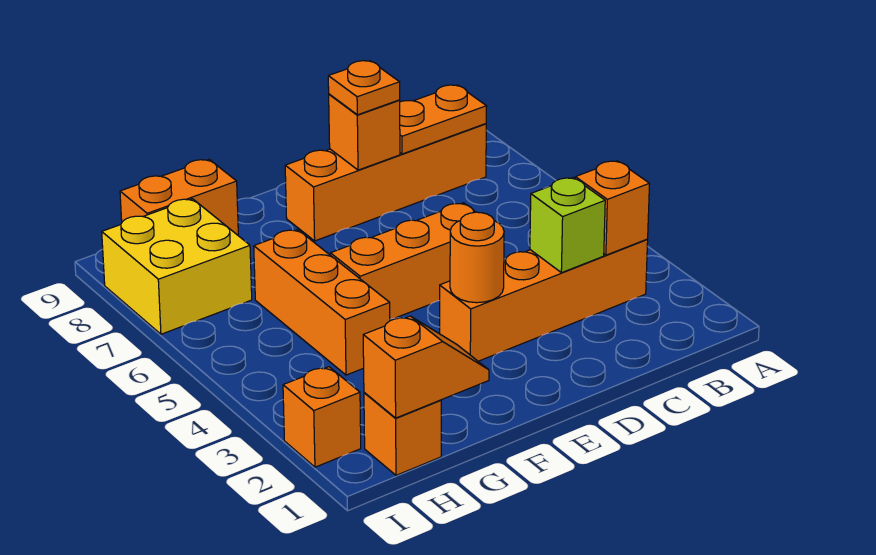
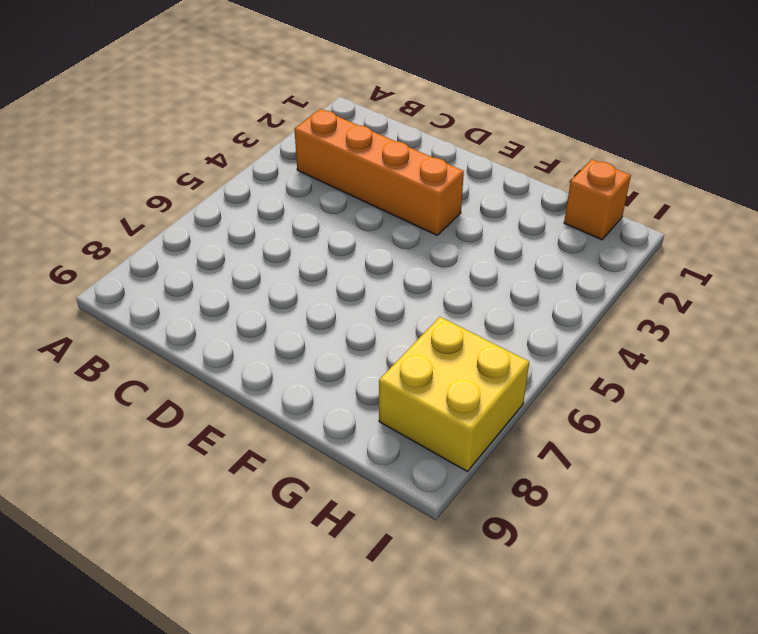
none -> orange brick B8:E8 level 1
none -> orange brick D5:F5 level 1
none -> orange brick G4:G6 level 1

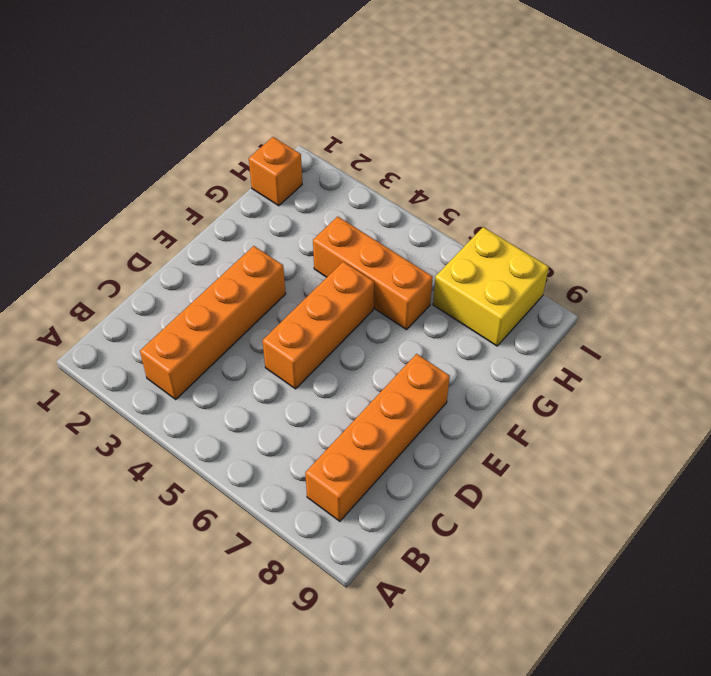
none -> orange brick G9:H9 level 1
none -> orange brick I2 level 1
none -> orange brick B3 level 2

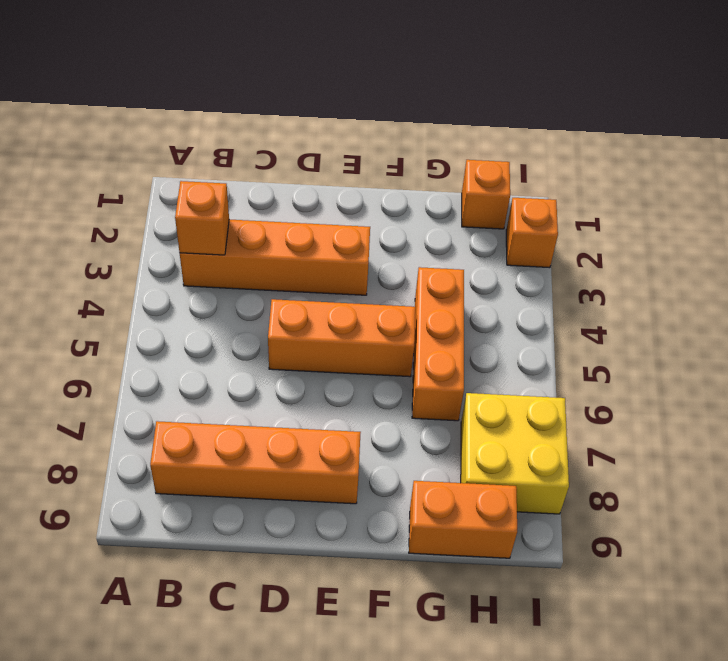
none -> orange plate B8:C8 level 2
none -> lime brick C3 level 2
none -> orange brick D8 level 2

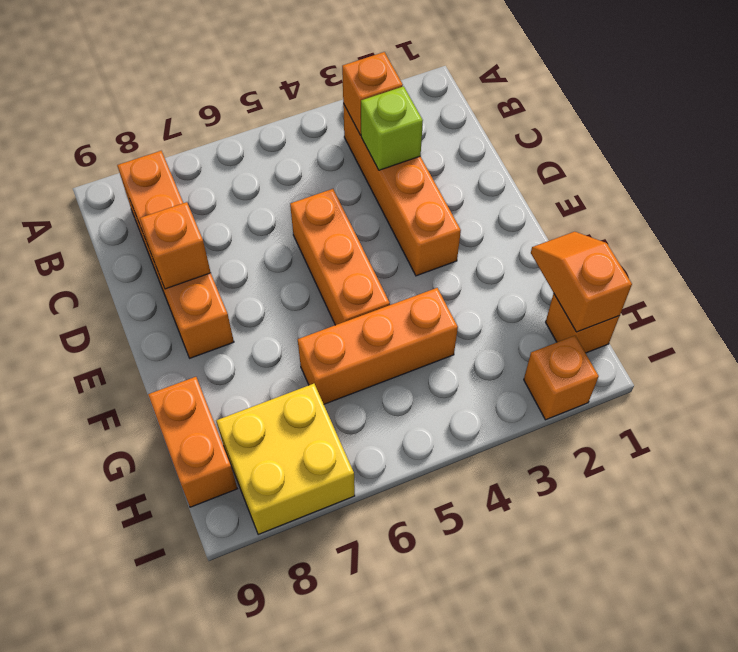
none -> orange round brick E3 level 2
none -> orange plate D8 level 3

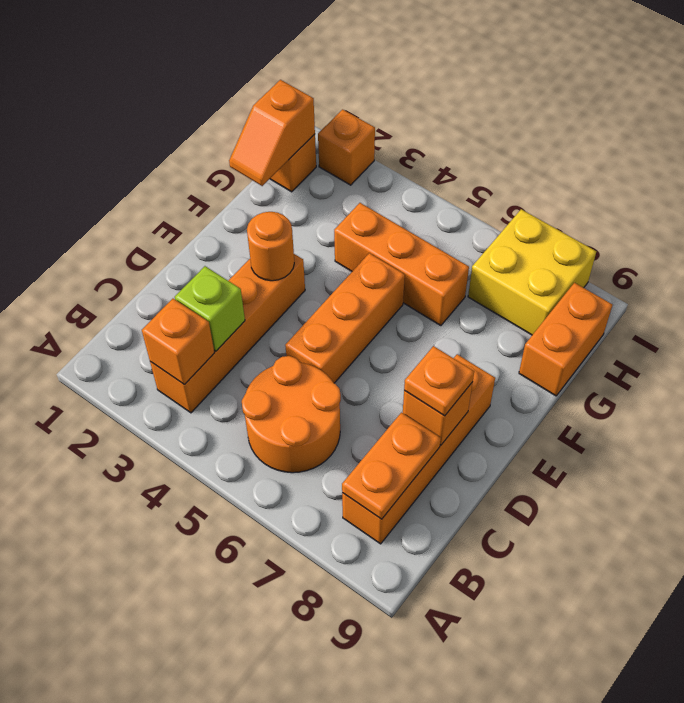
orange round brick B5:C6 level 1 -> none

